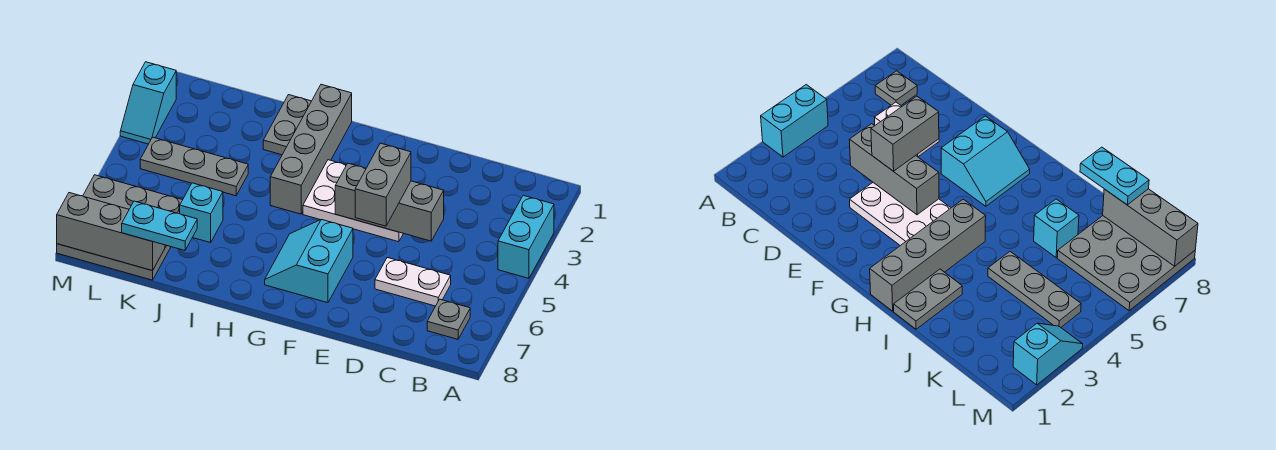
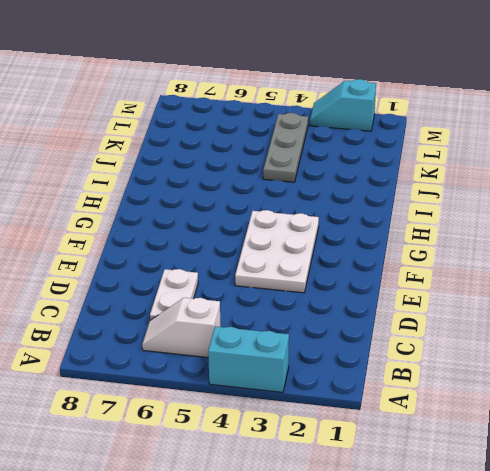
white slope B5:B6 level 1 top 5 -> none
none -> grey plate B7 level 1
none -> cyan slope F6:G7 level 1 top F
none -> grey brick H1:H4 level 1

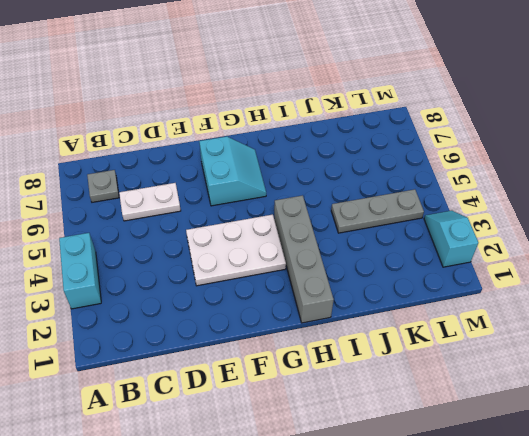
none -> grey plate I1:I2 level 1
none -> cyan brick J6 level 1
none -> grey plate K6:M8 level 1

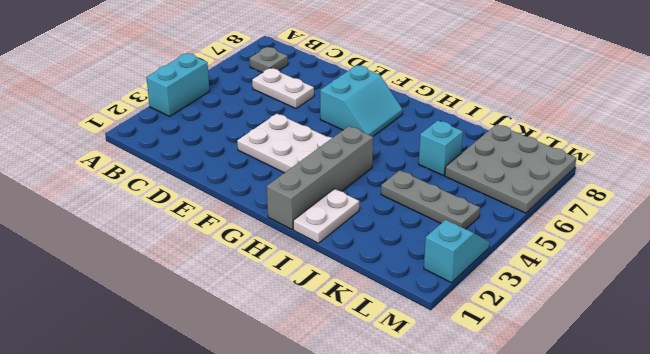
white plate I1:I2 level 1 -> grey plate I1:I2 level 1
none -> grey brick D4:F4 level 2
none -> grey brick K8:M8 level 2
none -> grey brick E4:E5 level 3

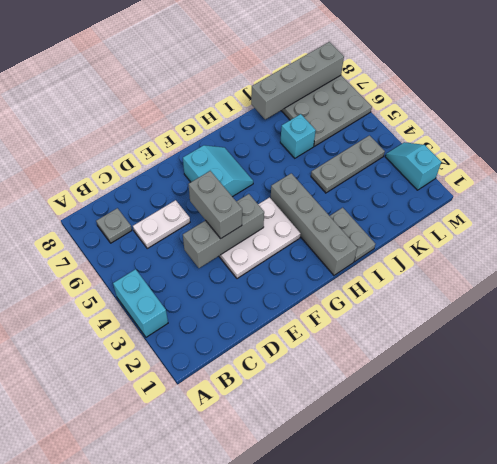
grey brick J8:M8 level 2 -> grey brick K8:M8 level 2
none -> cyan plate J8:K8 level 3

